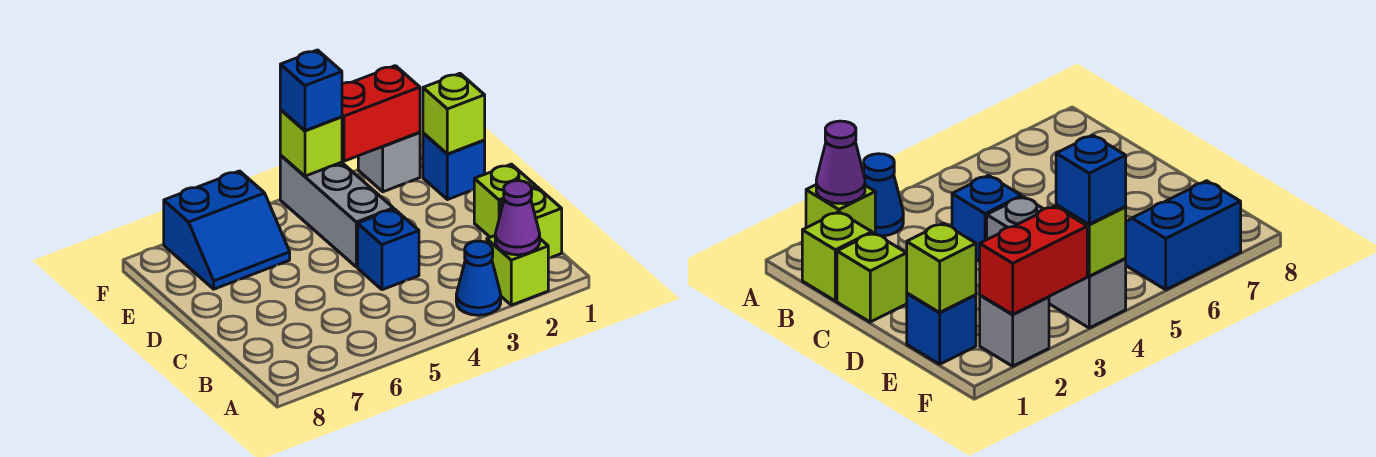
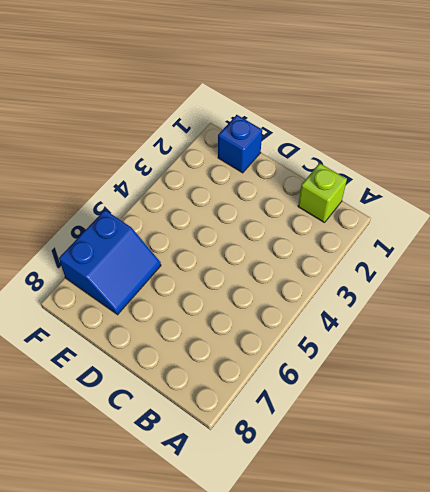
none -> lime brick A2 level 1
none -> blue cone A3 level 1
none -> lime brick C1 level 1

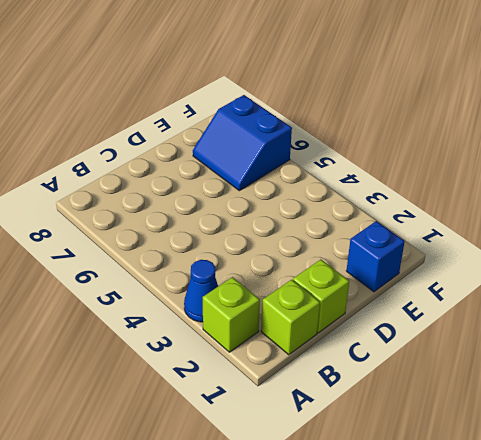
none -> blue brick C4 level 1
none -> grey brick D4:F4 level 1
none -> grey brick F2 level 1

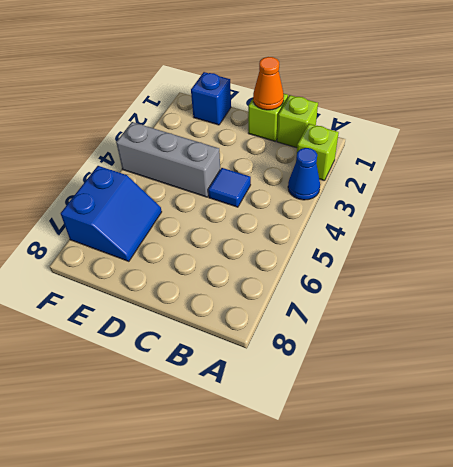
orange cone C1 level 2 -> none
blue tile C4 level 1 -> blue brick C4 level 1
none -> grey brick F2 level 1
none -> purple cone A2 level 2
none -> lime brick E1 level 2

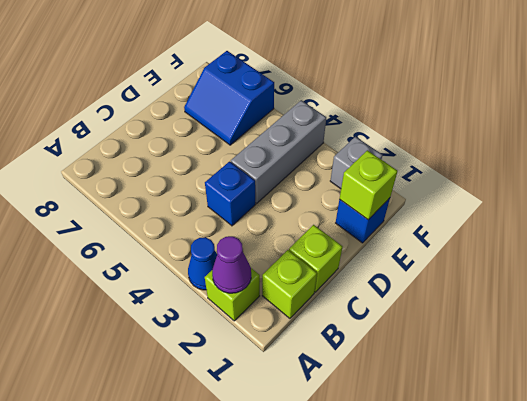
none -> red brick F2:F3 level 2
none -> lime brick F4 level 2
none -> blue brick F4 level 3

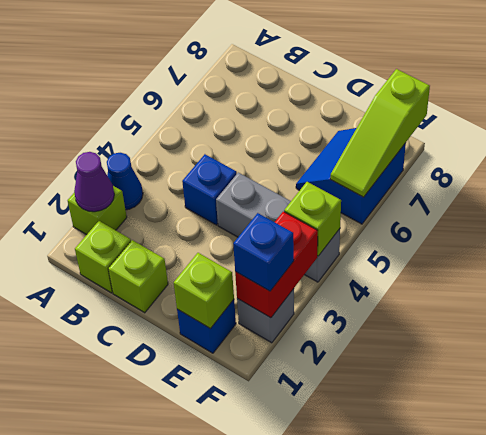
blue brick F2 level 3 -> blue brick F4 level 3
lime slope F6:F8 level 2 top 8 -> none

